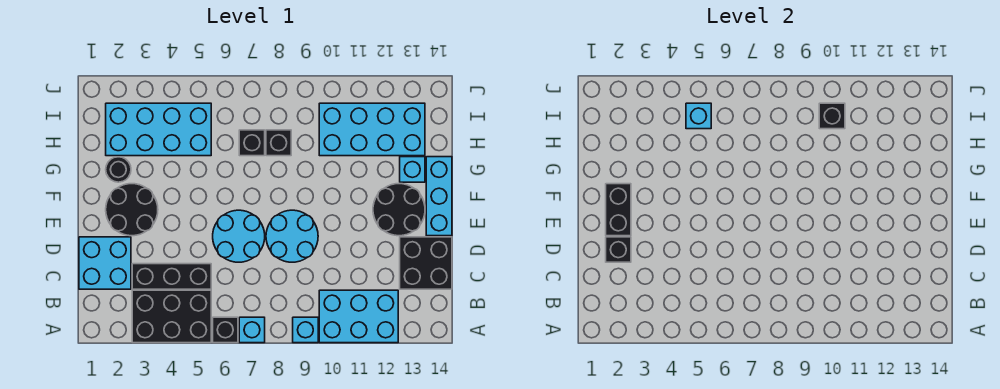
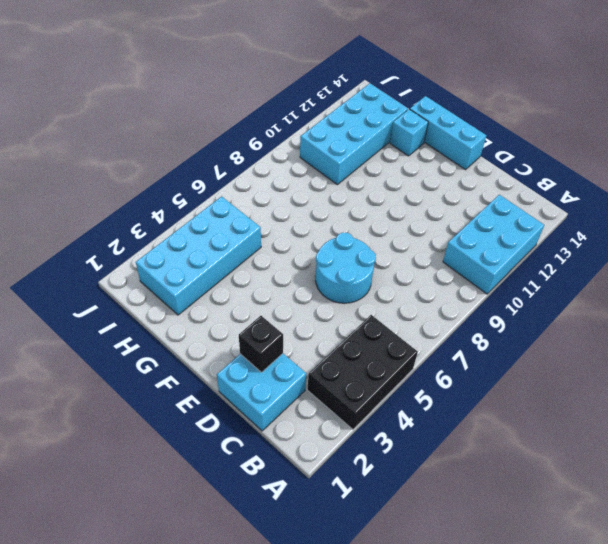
none -> black brick A6 level 1
none -> cyan brick A7 level 1
none -> cyan brick A9 level 1

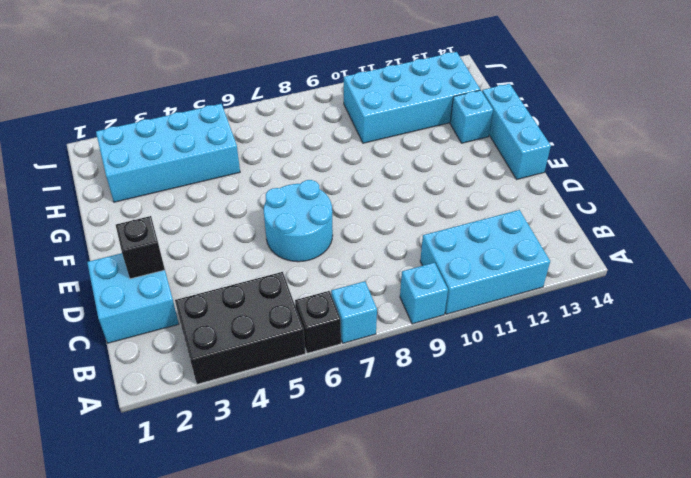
none -> black brick C3:C5 level 1
none -> black brick C13:D14 level 1
none -> cyan round brick D8:E9 level 1

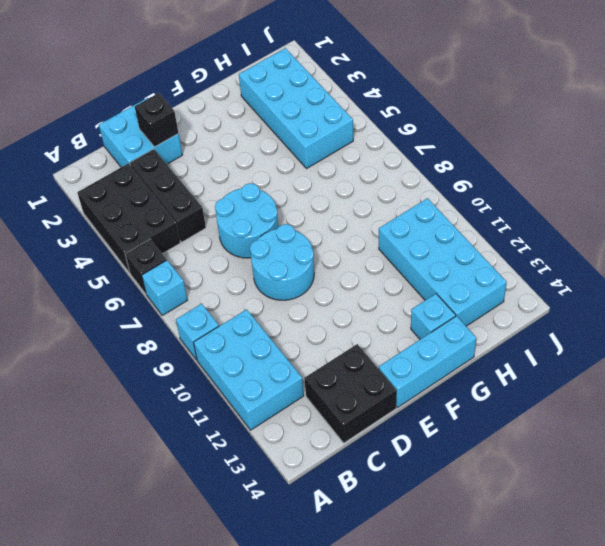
none -> black round brick E2:F3 level 1
none -> black round brick E12:F13 level 1
none -> black round brick G2 level 1

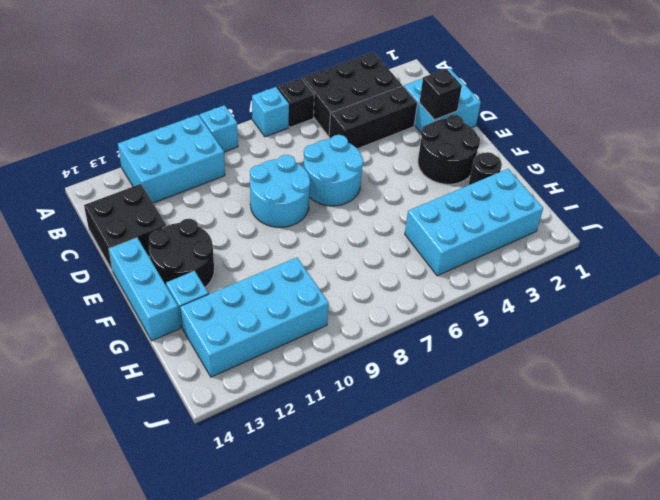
none -> black brick H7 level 1
none -> black brick H8 level 1
none -> black brick E2:F2 level 2

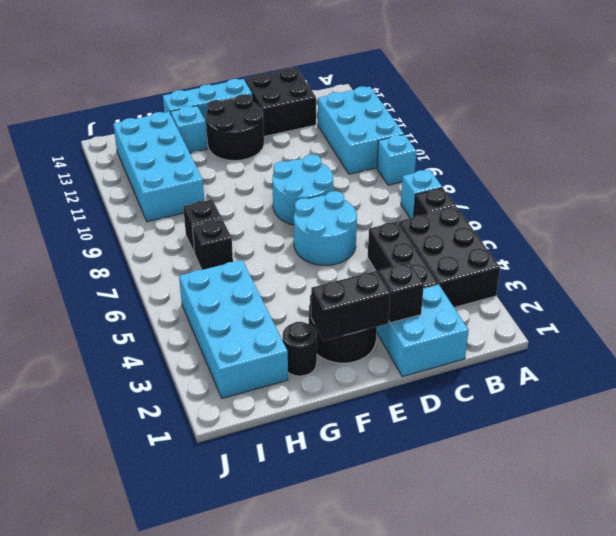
none -> cyan brick I5 level 2
none -> black brick I10 level 2

